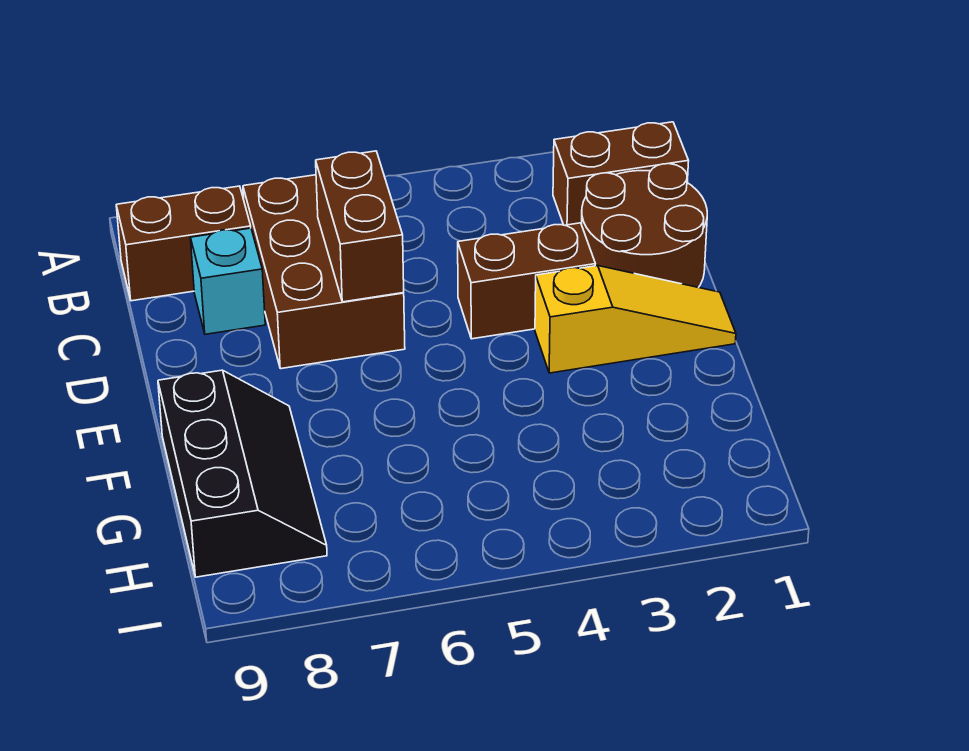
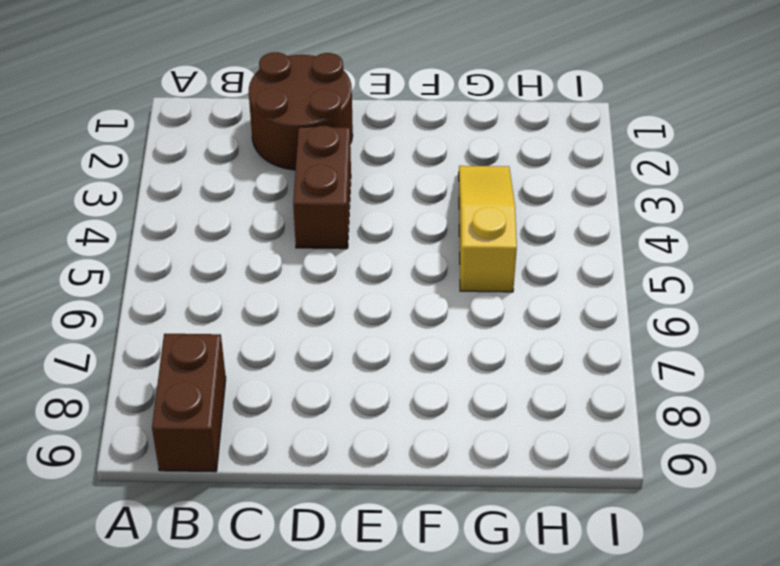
yellow slope G3:G5 level 1 top 5 -> yellow slope E1:E3 level 1 top 3
none -> brown brick B1:B2 level 1
none -> brown brick B6:D7 level 1

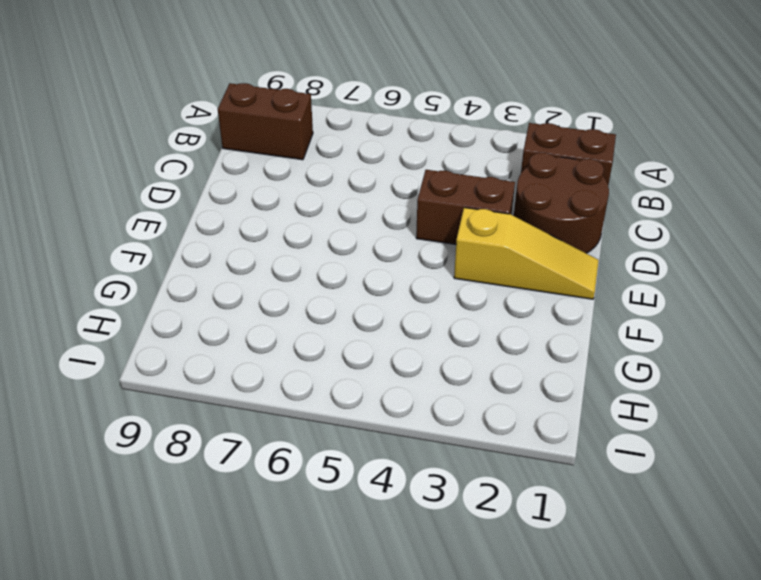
none -> brown brick B6:D7 level 1
none -> cyan brick C8 level 1

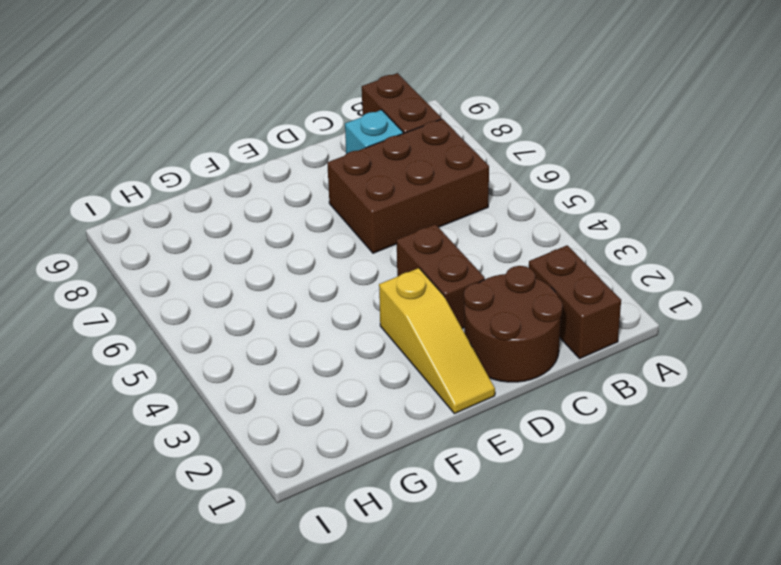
none -> black slope F8:H9 level 1 top 9
none -> brown brick C6:D6 level 2

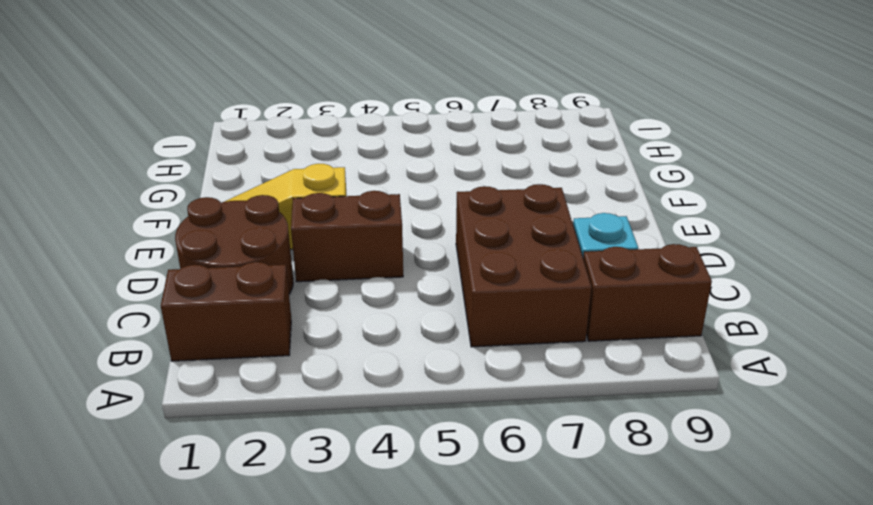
none -> black slope F8:H9 level 1 top 9
none -> brown brick C6:D6 level 2

